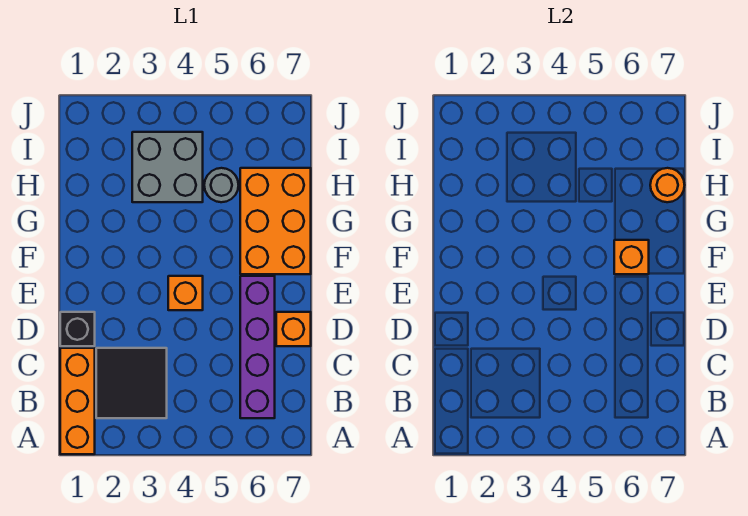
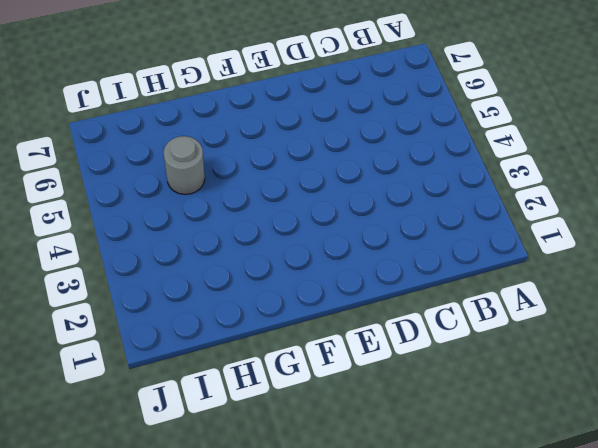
none -> orange brick A1:C1 level 1
none -> black tile B2:C3 level 1

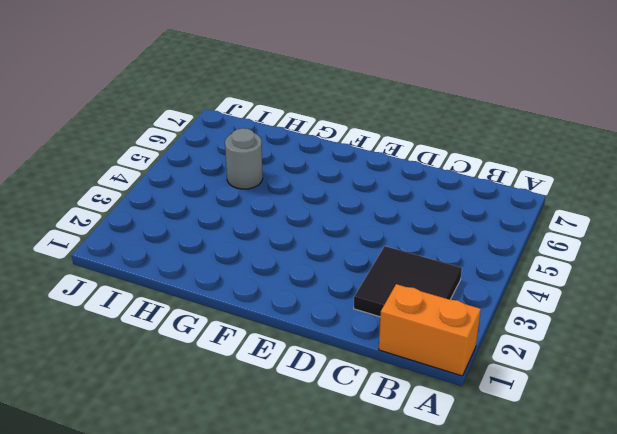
orange brick A1:B1 level 1 -> orange brick A1:C1 level 1
none -> purple brick B6:E6 level 1
none -> black brick D1 level 1

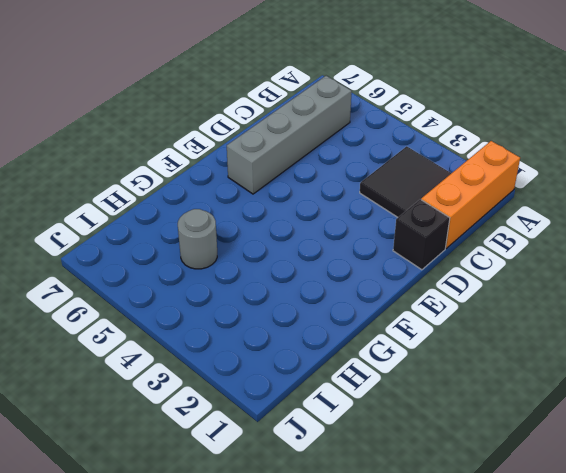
grey brick B6:E6 level 1 -> purple brick B6:E6 level 1
none -> orange brick D7 level 1
none -> orange brick E4 level 1

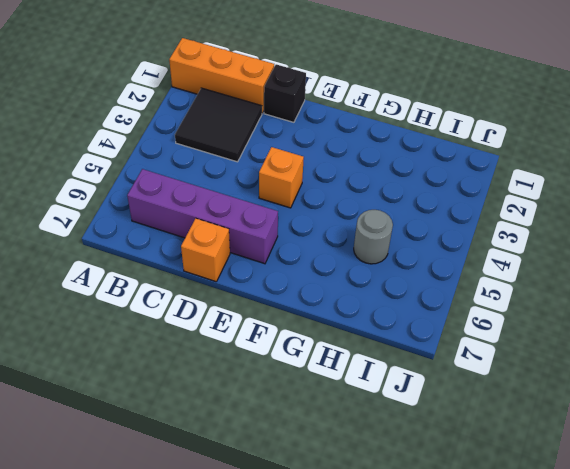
none -> orange brick F6:H7 level 1
none -> grey brick H3:I4 level 1

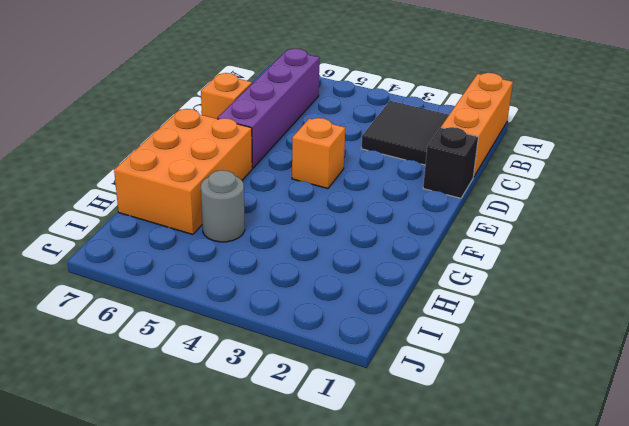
none -> grey brick H3:I4 level 1
none -> orange brick F6 level 2

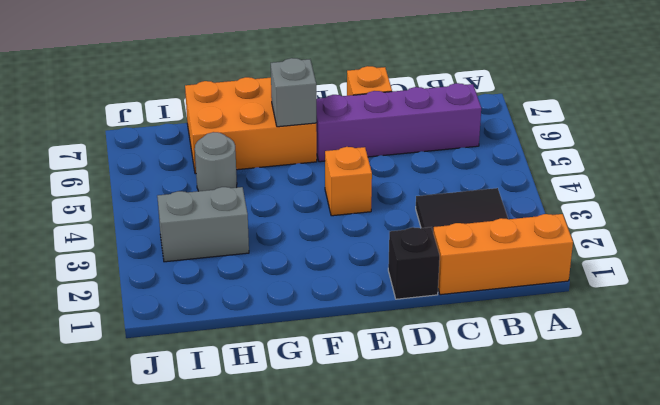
grey brick F6 level 2 -> orange brick F6 level 2
grey brick H3:I3 level 1 -> grey brick H3:I4 level 1
none -> orange round brick H7 level 2

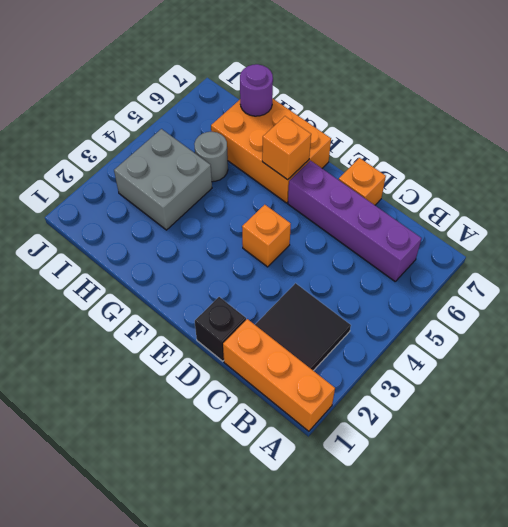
purple round brick H7 level 2 -> orange round brick H7 level 2

